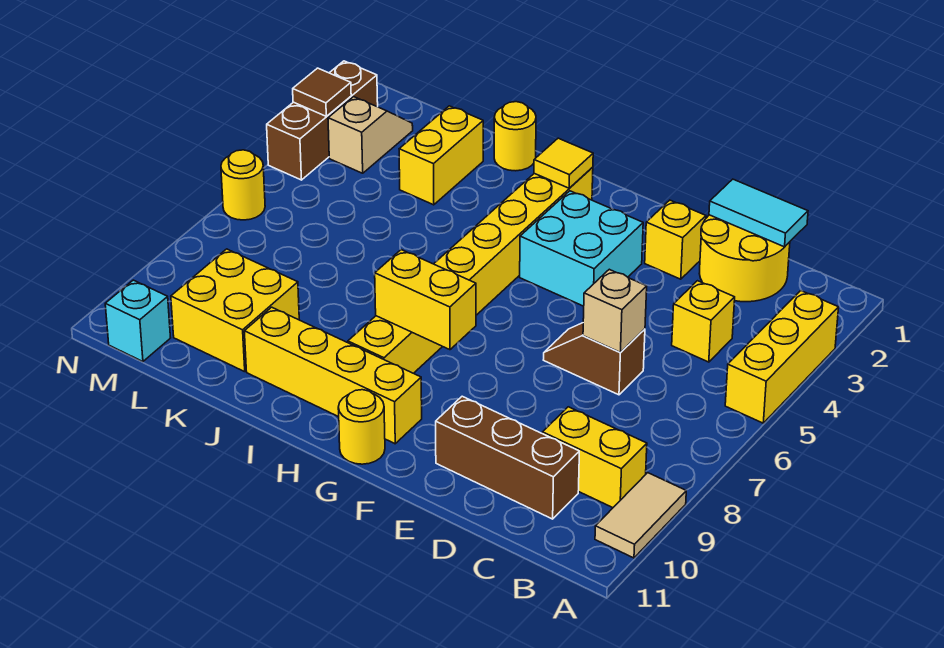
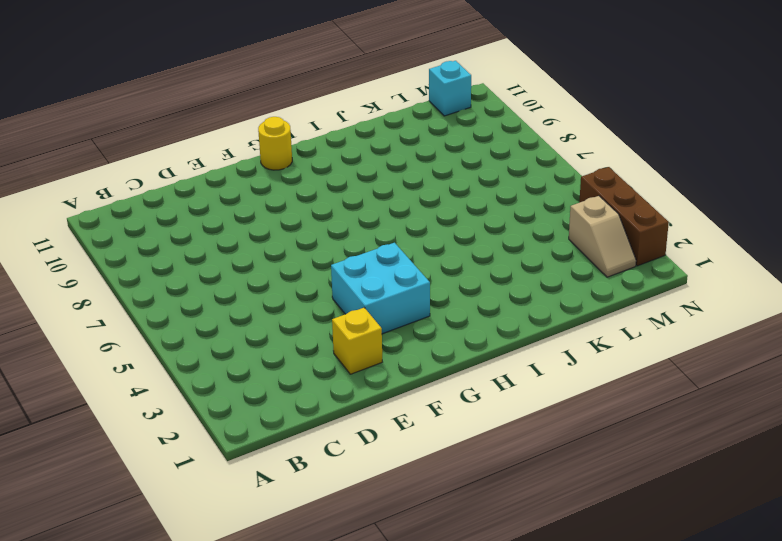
none -> yellow brick A3:A5 level 1
none -> tan tile A9:A10 level 1
none -> yellow brick B9:C9 level 1

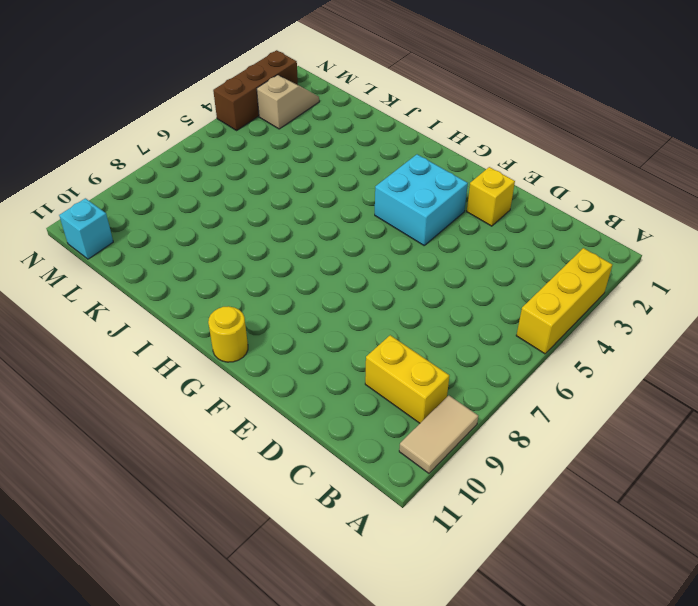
none -> yellow round brick C1:D2 level 1
none -> yellow brick C4 level 1
none -> brown brick C10:E10 level 1

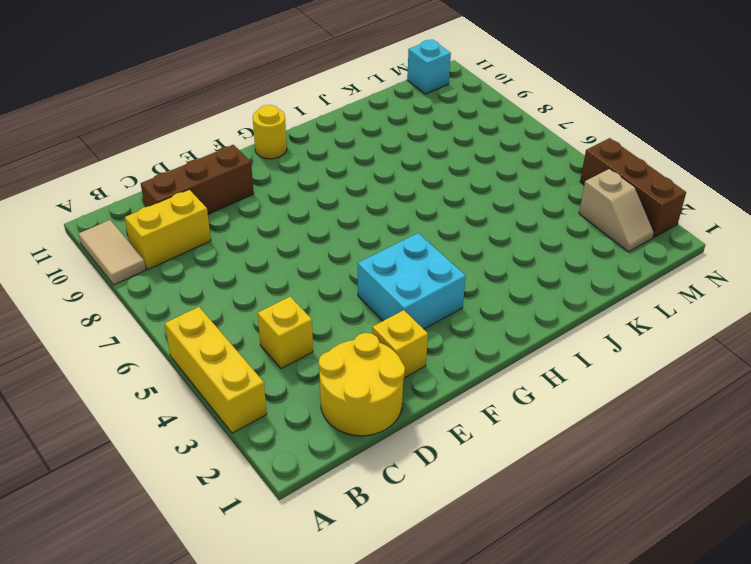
none -> brown slope D6:E6 level 1 top D
none -> yellow brick G10:J10 level 1
none -> yellow brick H2:H9 level 1

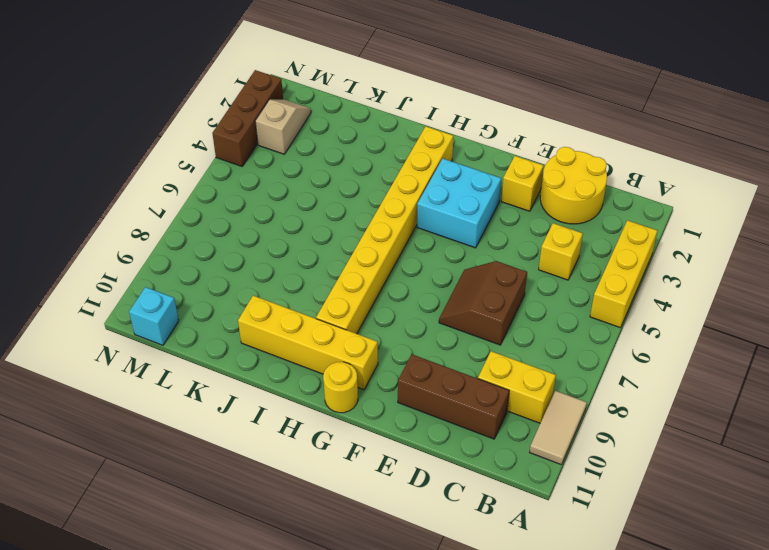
brown slope D6:E7 level 1 top D -> brown slope D6:E6 level 1 top D
none -> yellow round brick J1 level 1
none -> yellow brick K2:K3 level 1
none -> yellow brick K9:L10 level 1

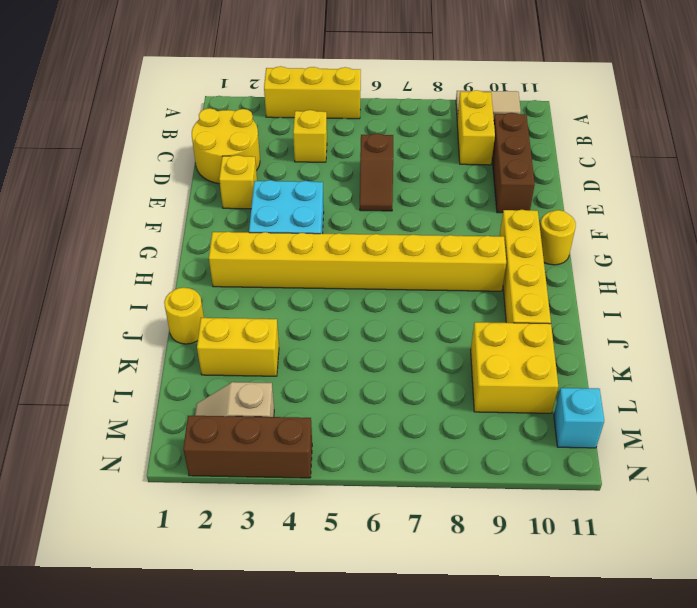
none -> yellow round brick N6 level 1
none -> cyan tile C1:D1 level 2
none -> tan brick D6 level 2

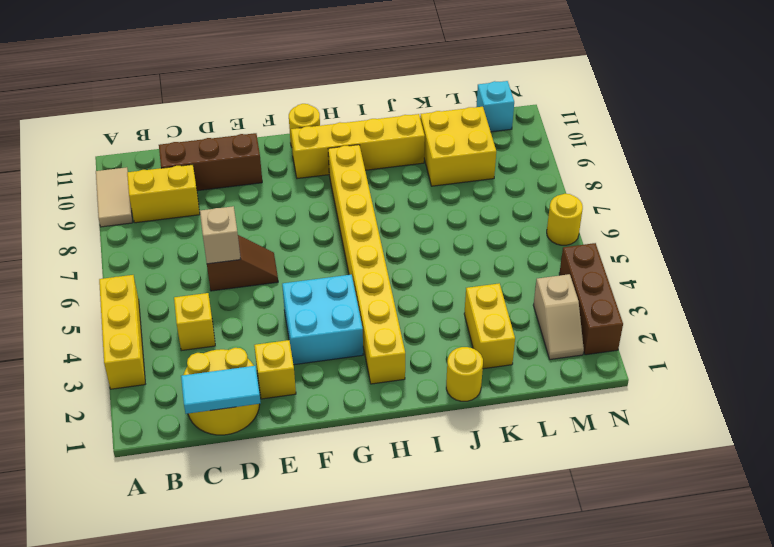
none -> yellow brick G8:H8 level 2
none -> yellow tile H2 level 2
none -> brown tile N3 level 2

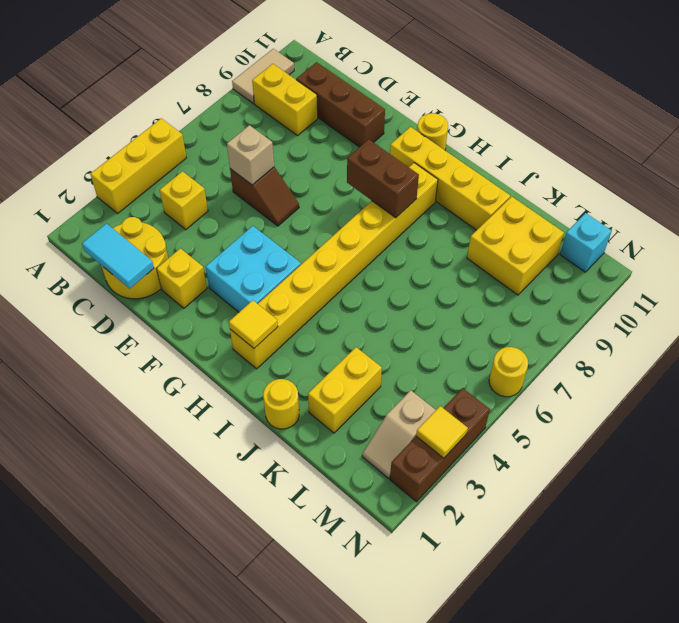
brown brick G8:H8 level 2 -> yellow brick G8:H8 level 2
yellow tile N3 level 2 -> brown tile N3 level 2

